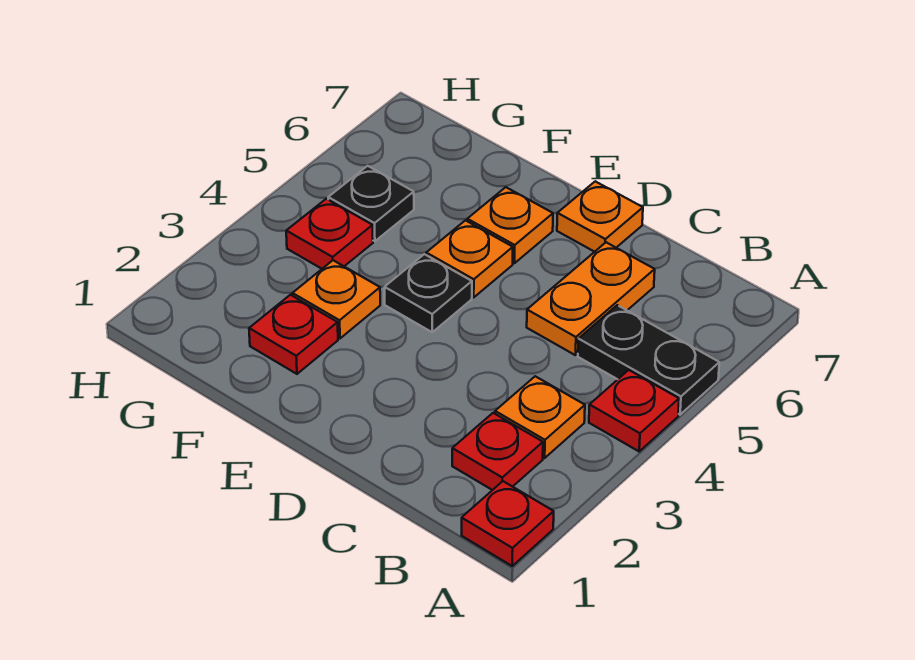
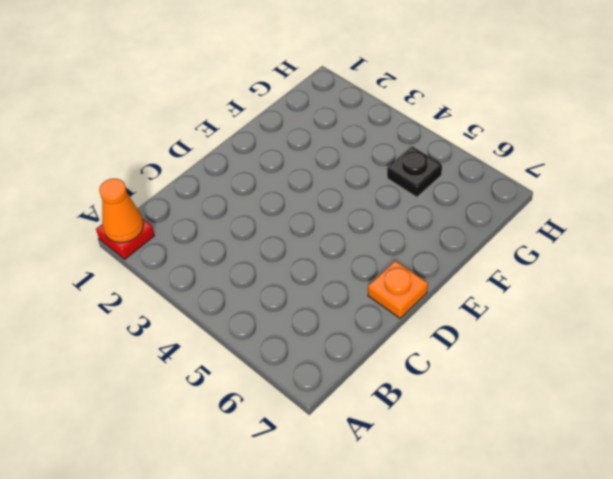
orange cone A1 level 2 -> none
none -> red plate A4 level 1
none -> black plate A5:B5 level 1
none -> red plate B2 level 1

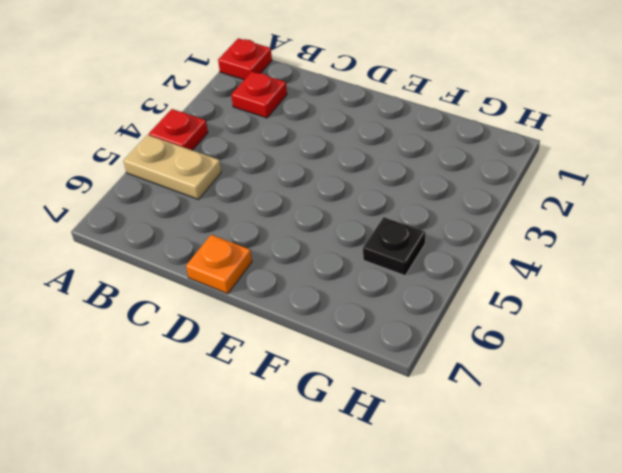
tan plate A5:B5 level 1 -> black plate A5:B5 level 1
none -> orange plate B3 level 1
none -> orange plate C5:C6 level 1
none -> black plate E4 level 1

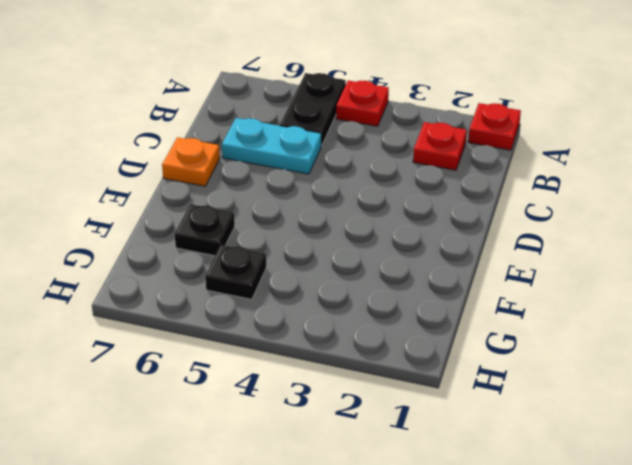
cyan plate C5:C6 level 1 -> orange plate C5:C6 level 1
black plate F6 level 1 -> black plate E4 level 1
none -> orange plate B3 level 1
none -> orange plate E5 level 1
none -> orange plate E6 level 1

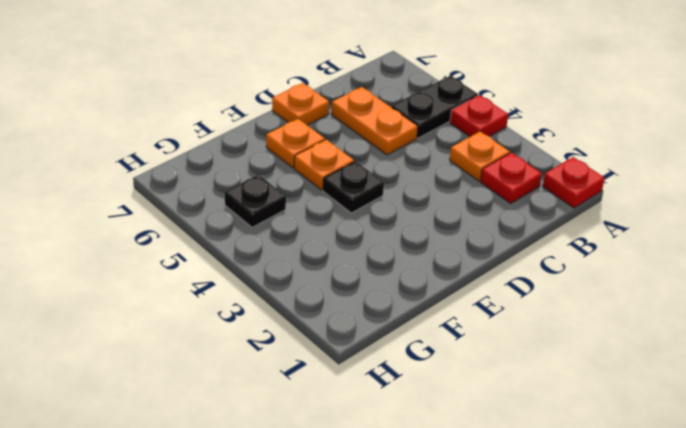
none -> red plate F2 level 1
none -> orange plate F3 level 1
none -> red plate G4 level 1

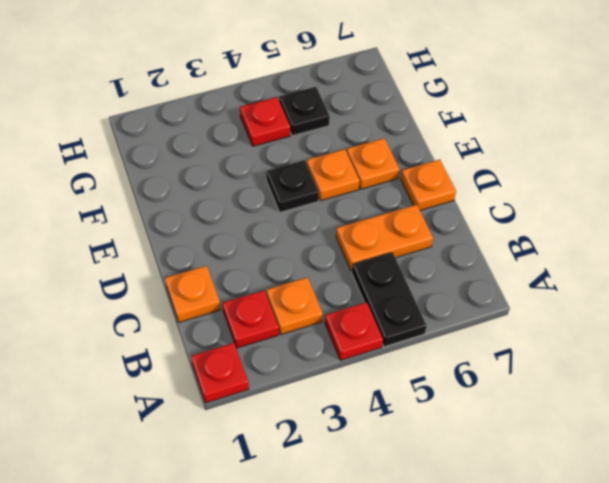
orange plate C1 level 1 -> orange plate F3 level 1
none -> red plate F2 level 1

